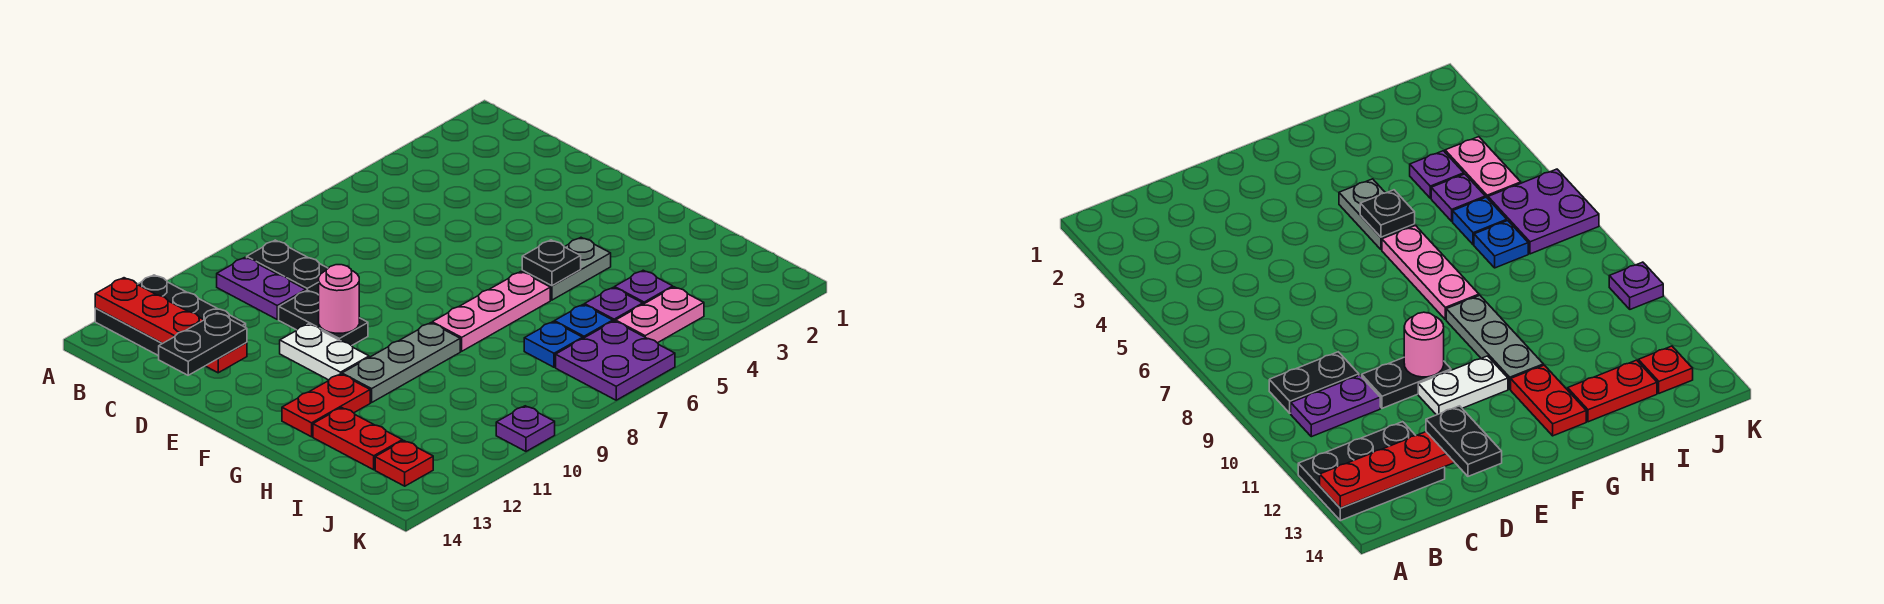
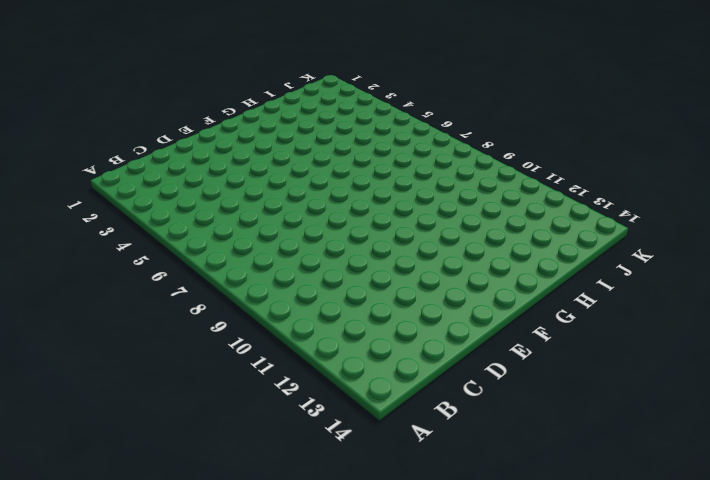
none -> black plate A12:C13 level 1
none -> black plate B9:C9 level 1
none -> purple plate B10:C10 level 1

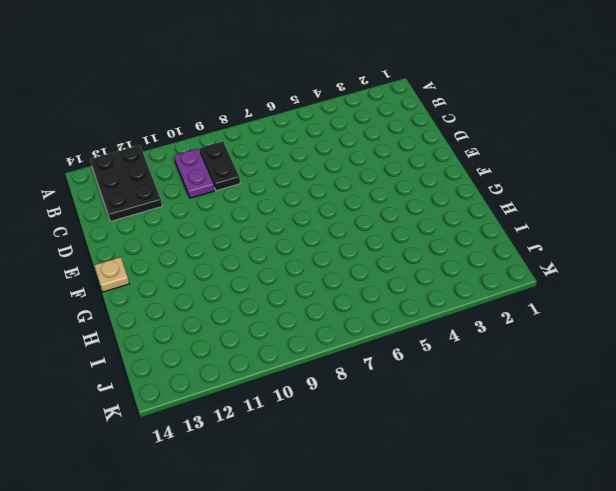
tan plate F14 level 1 -> none
none -> black plate D10:E10 level 1
none -> white plate E11:F11 level 1
none -> grey plate G4:G5 level 1

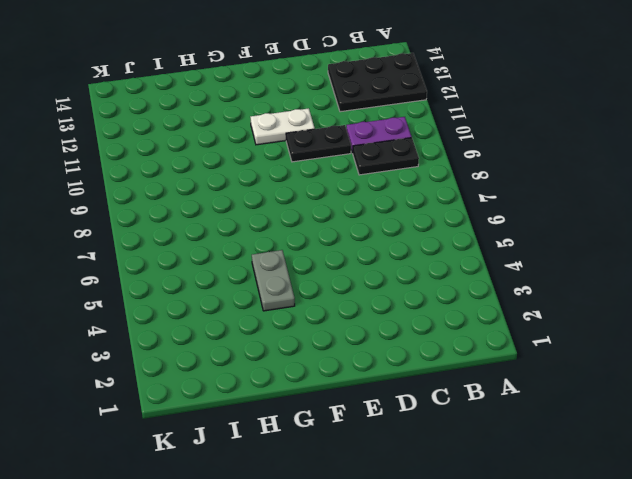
none -> pink plate G6:G8 level 1
none -> grey plate G9:G11 level 1
none -> red plate G12:G13 level 1

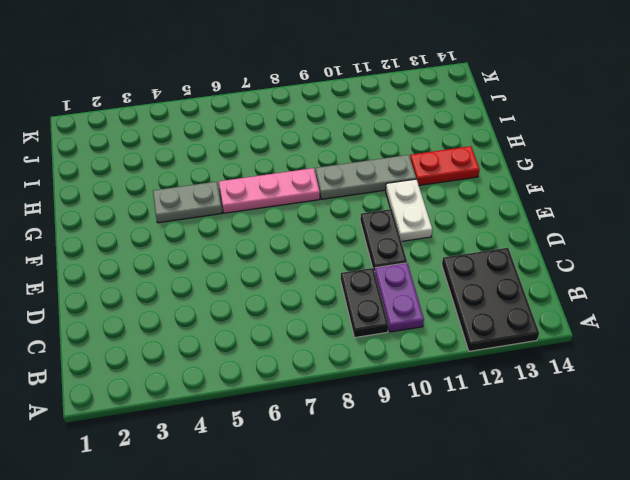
none -> red plate H13:I13 level 1
none -> purple plate I4 level 1
none -> purple plate I5 level 1

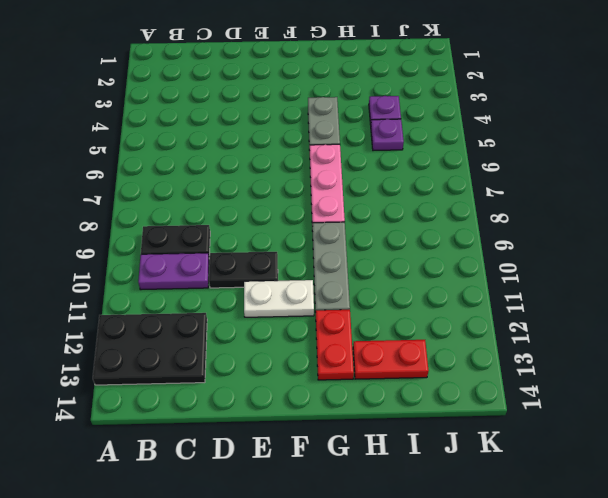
none -> blue plate I6 level 1
none -> blue plate I7 level 1
none -> pink plate J4:J5 level 1

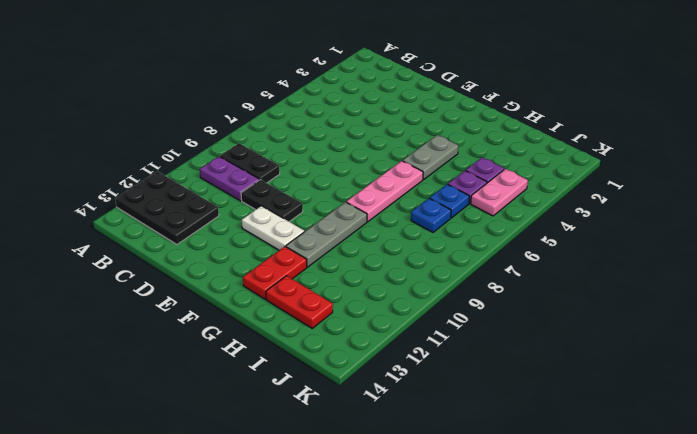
none -> purple plate J6:K7 level 1
none -> red plate J13 level 1
none -> purple plate K10 level 1

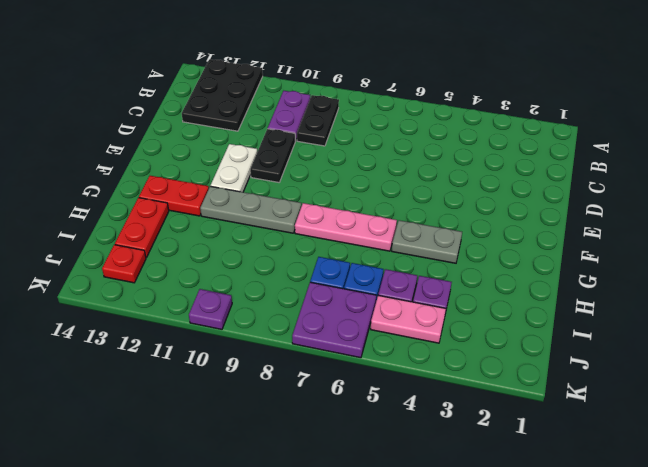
none -> red plate A13:D13 level 2
none -> pink round brick E10 level 2
none -> black plate G5 level 2

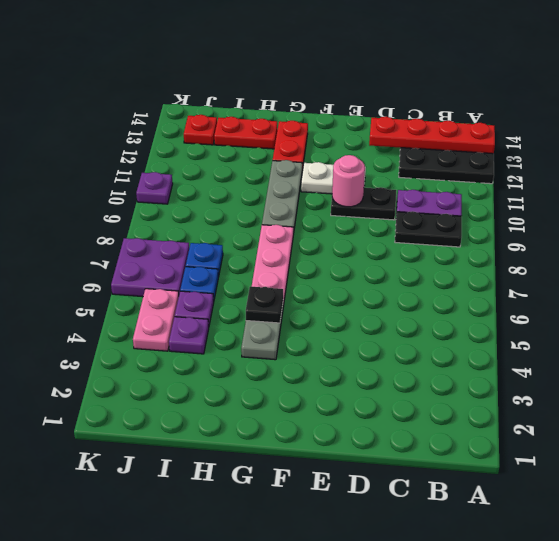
none -> black plate D13:D14 level 3

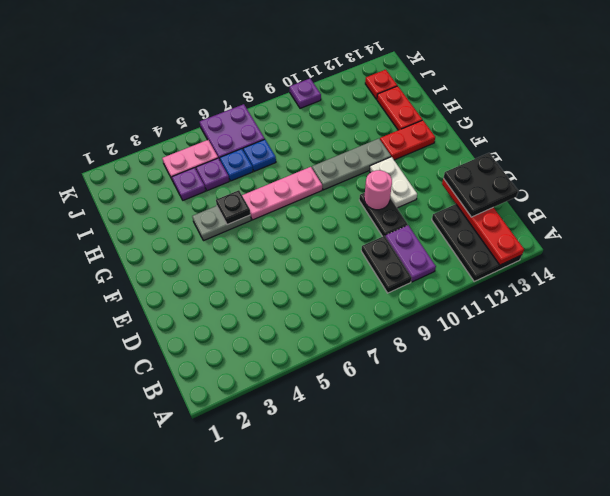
black plate C13:D14 level 3 -> black plate D13:D14 level 3

